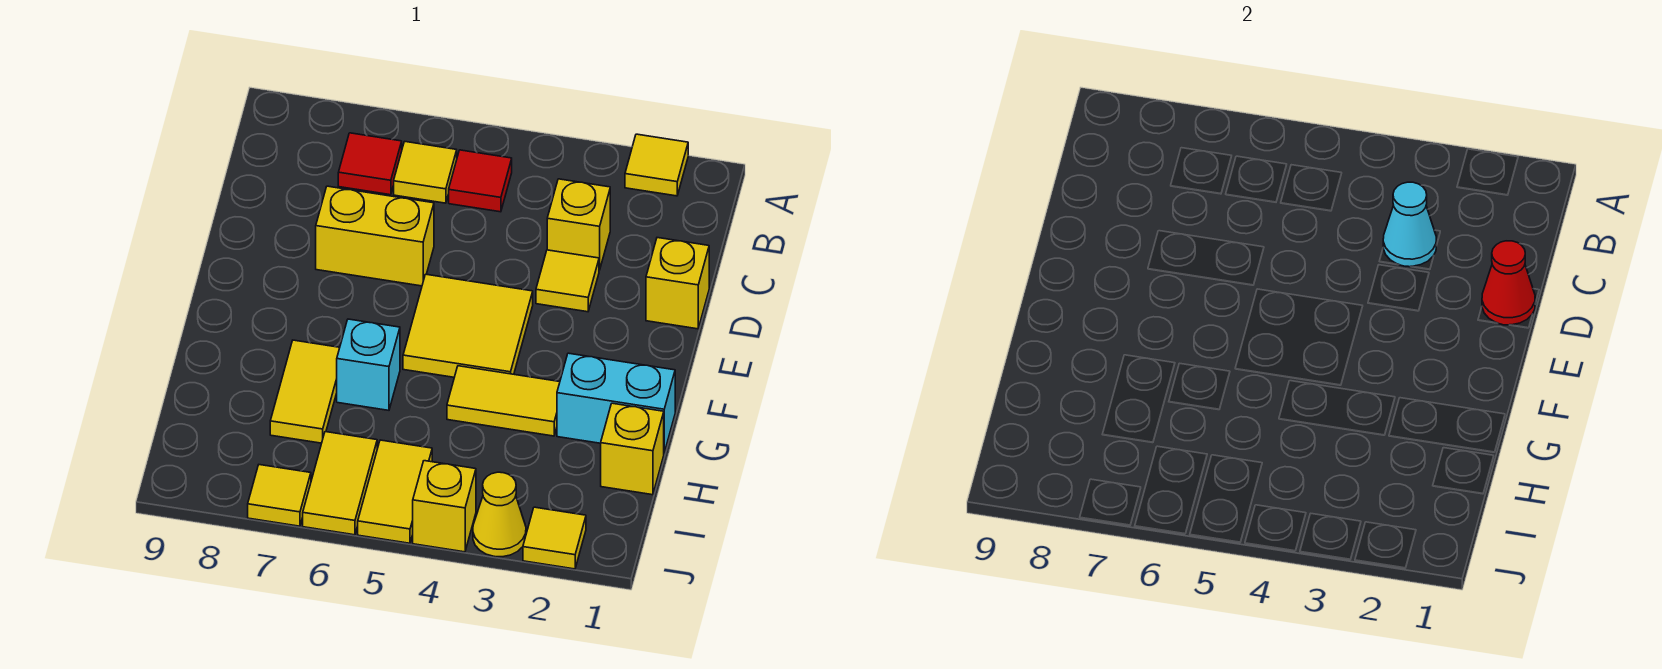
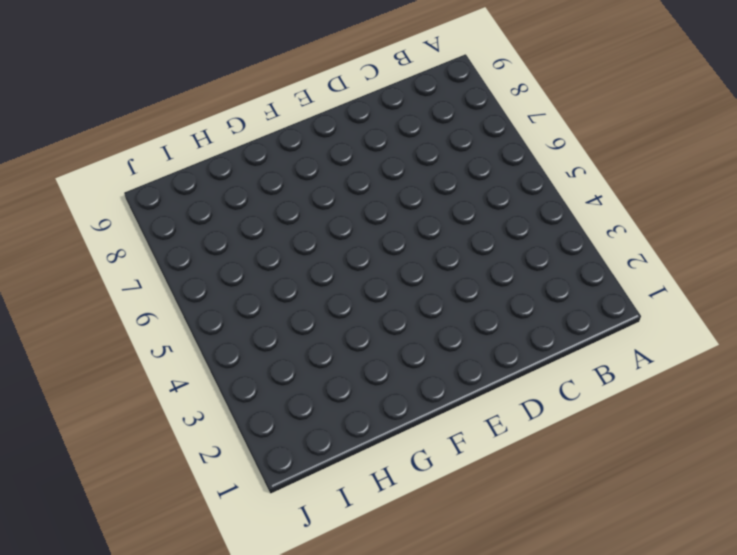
none -> yellow tile A2 level 1
none -> red tile B5 level 1
none -> yellow tile B6 level 1

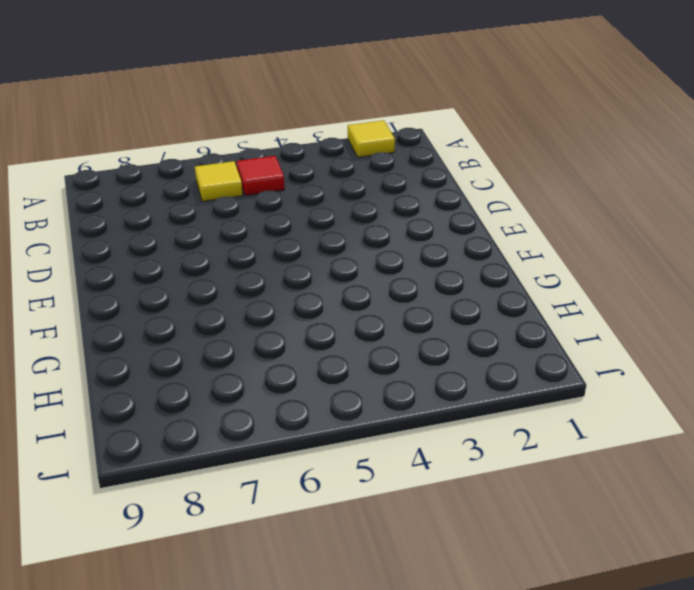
none -> red tile B7 level 1
none -> yellow brick C3 level 1
none -> yellow brick D1 level 1

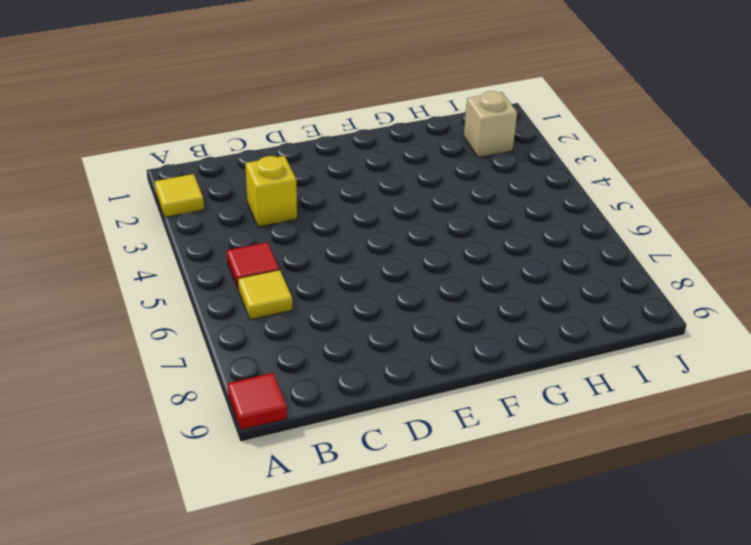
red tile A9 level 1 -> red tile B7 level 1
tan brick I2 level 1 -> none
none -> yellow brick D1 level 1
none -> yellow tile D3 level 1
none -> yellow brick D6:D7 level 1

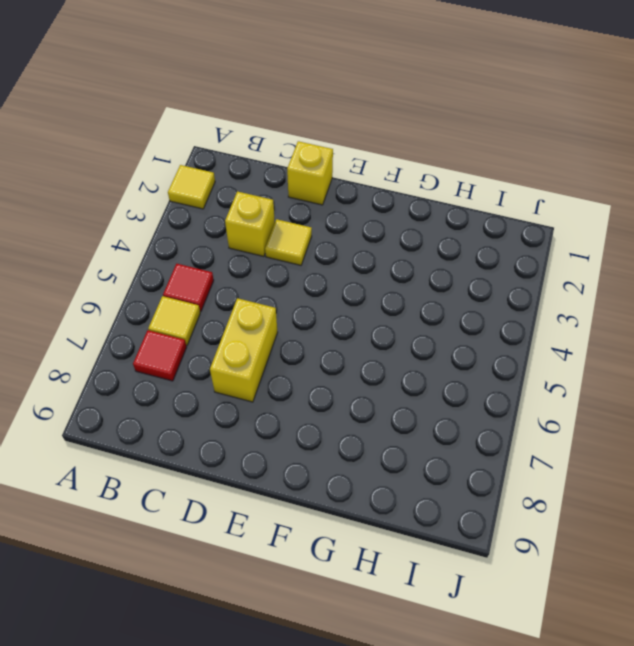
none -> yellow tile E4:F5 level 1
none -> cyan brick G1:G2 level 1
none -> yellow tile G3:G4 level 1

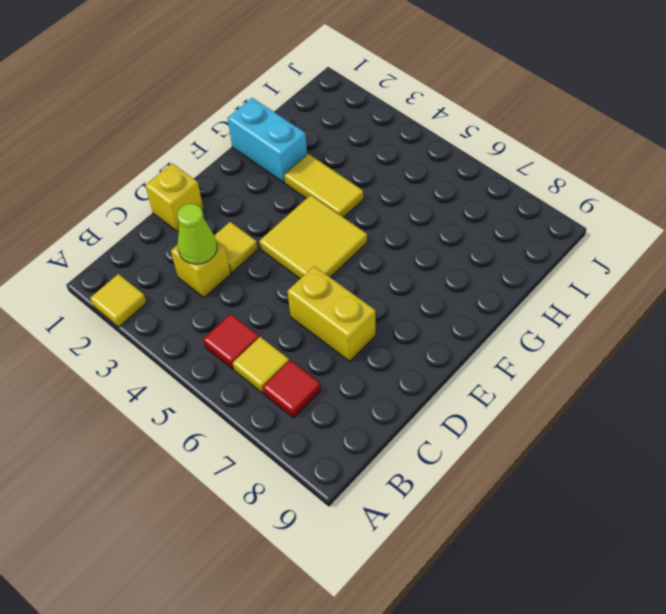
lime cone C3 level 2 -> cyan cone C3 level 2
none -> cyan brick G6 level 1
none -> yellow tile G7:H7 level 1
none -> yellow brick H1 level 1

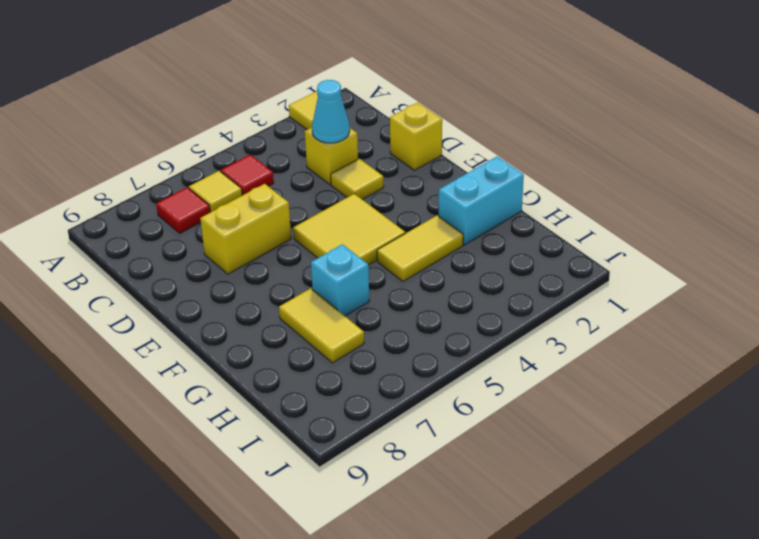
none -> yellow brick H1 level 1
none -> yellow tile I5:J5 level 1
none -> yellow tile I6:J6 level 1

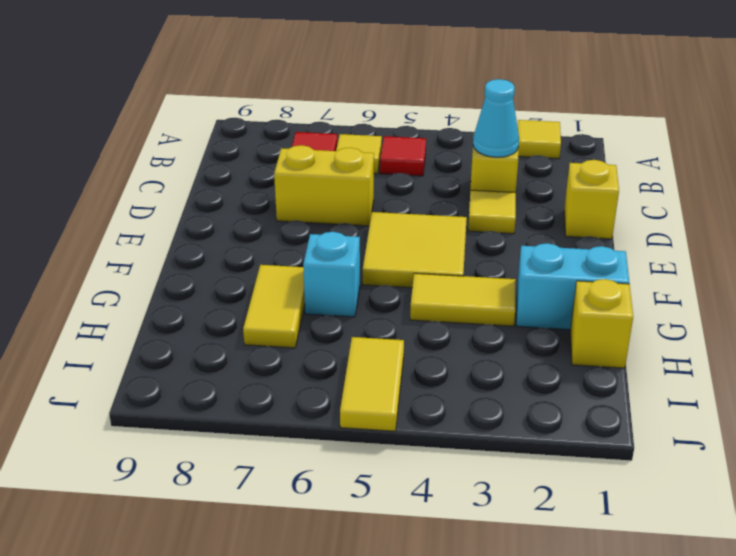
none -> yellow tile I6:J6 level 1
none -> yellow tile J2 level 1
none -> yellow cone J3 level 1

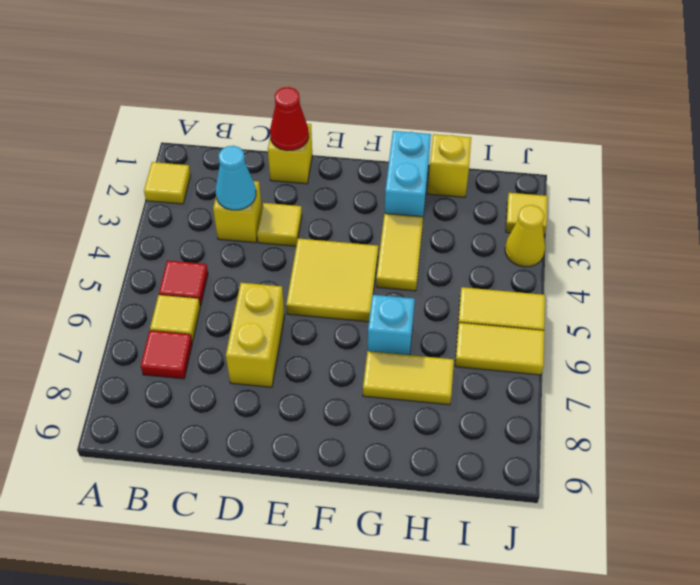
none -> yellow brick J4 level 1
none -> yellow tile J7 level 1

